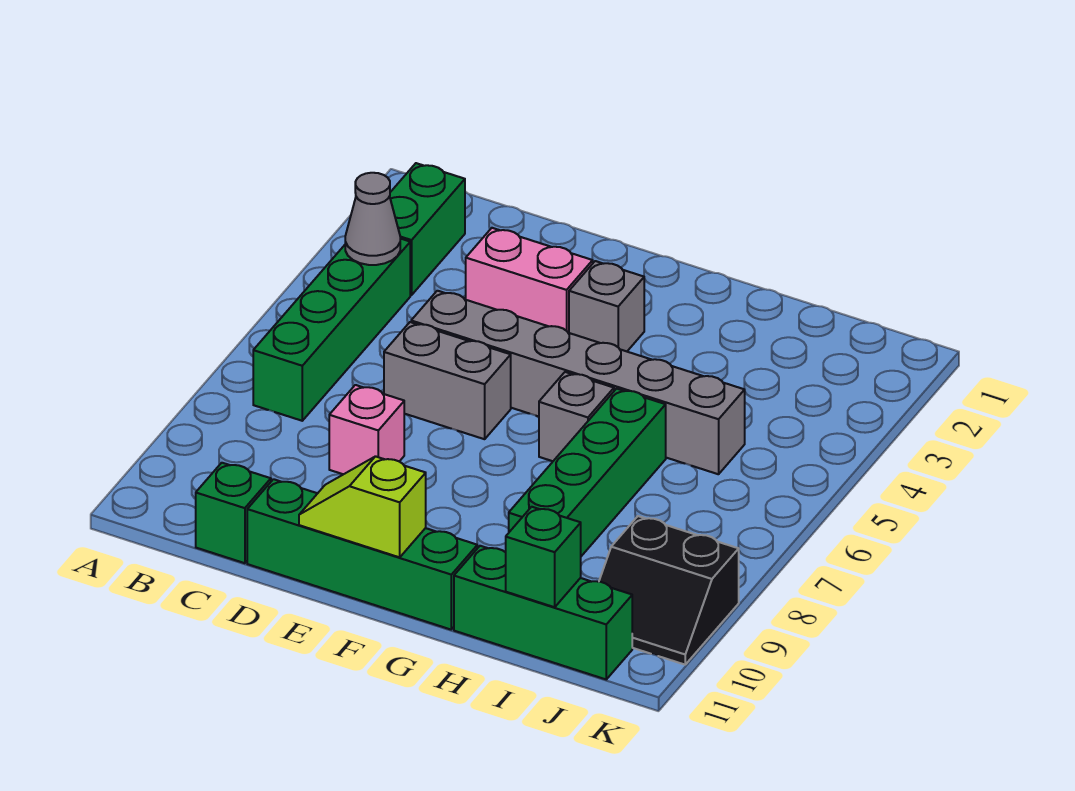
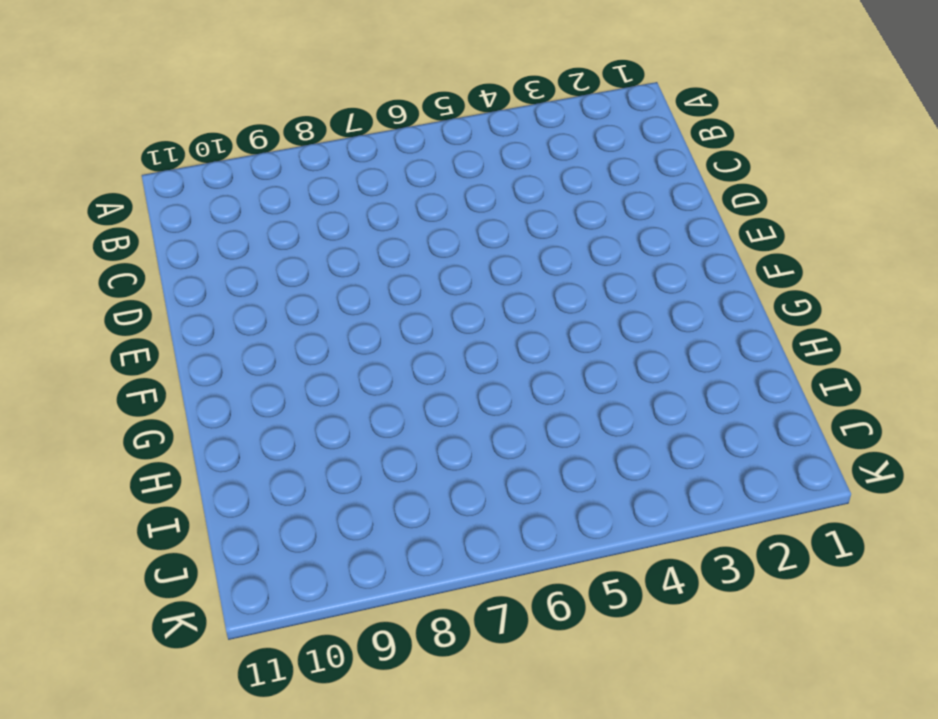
none -> green brick B2:B3 level 1
none -> green brick B4:B7 level 1
none -> green brick C11 level 1

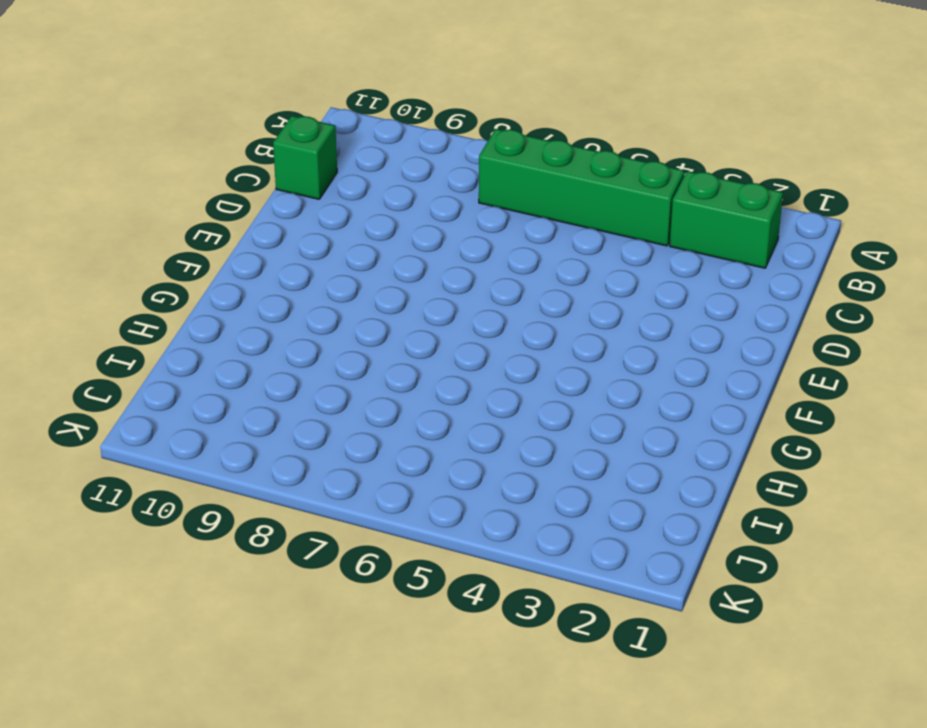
none -> pink brick D3:E3 level 1
none -> grey brick D5:I5 level 1
none -> grey brick D6:E6 level 1

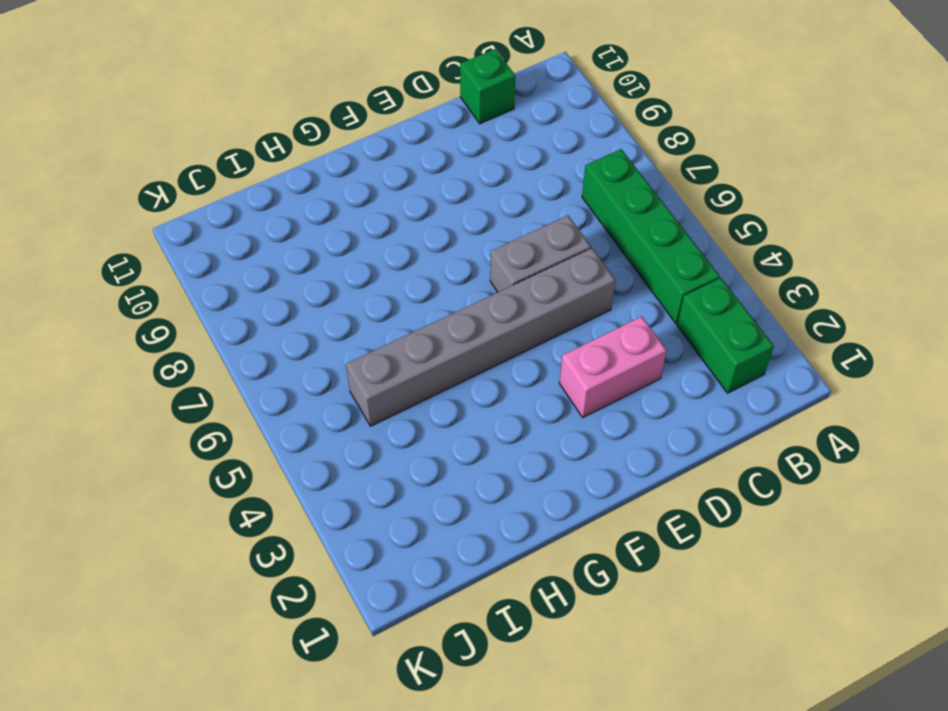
none -> pink brick D8 level 1
none -> green brick D11:G11 level 1
none -> grey brick F3 level 1

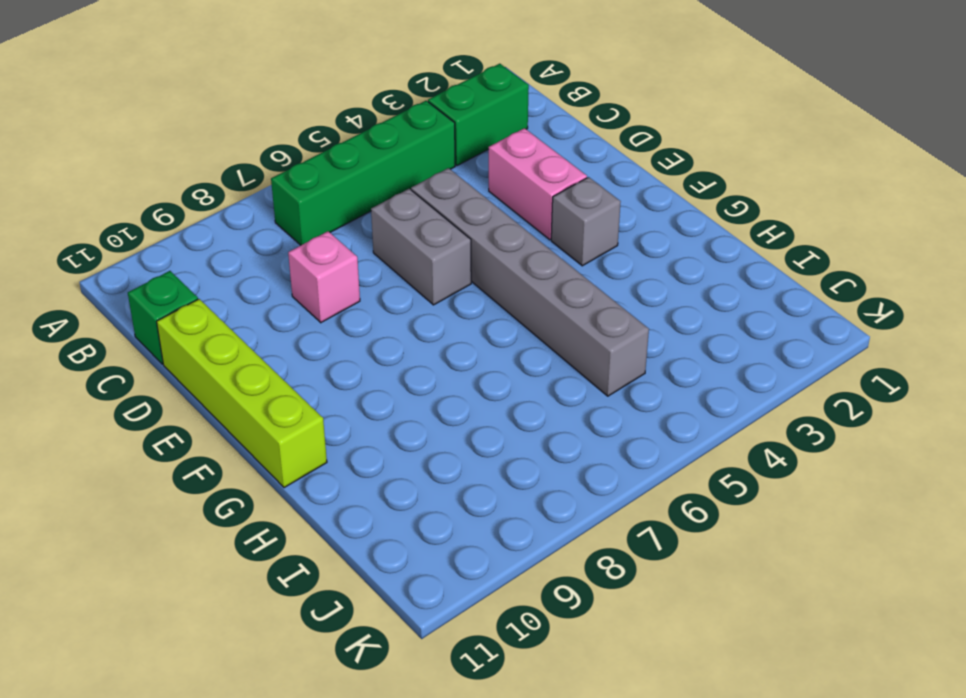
lime brick D11:G11 level 1 -> green brick D11:G11 level 1
none -> grey brick G6 level 1
none -> green brick H6:H9 level 1
none -> green brick H11:J11 level 1

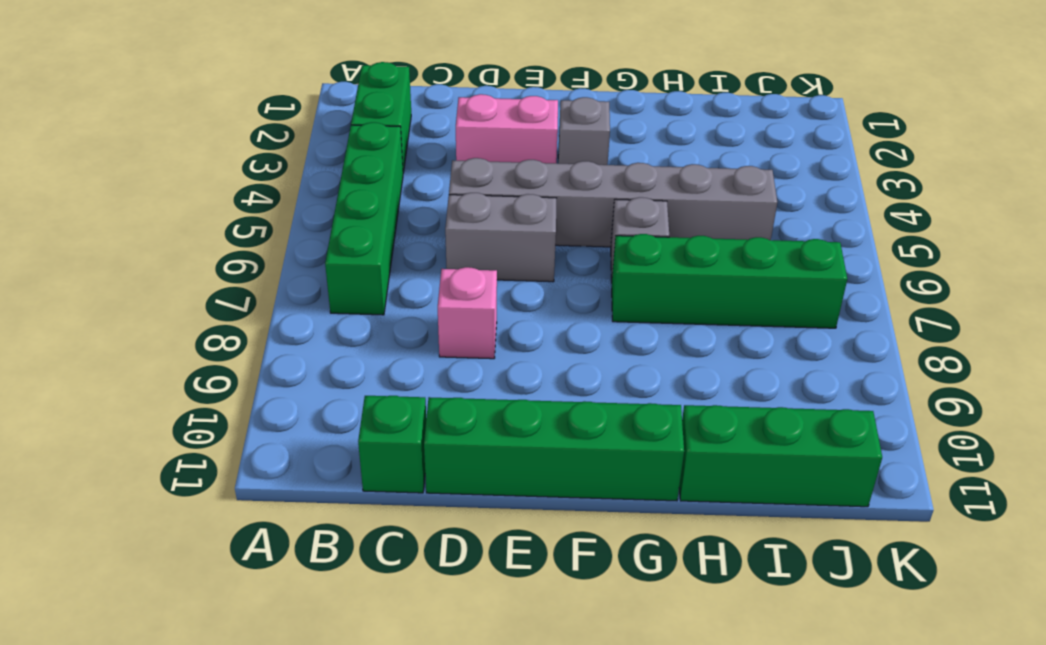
green brick G7:J7 level 1 -> green brick H6:H9 level 1
none -> black slope J9:K10 level 1 top 9
none -> grey cone B4 level 2
none -> lime slope E11:F11 level 2 top F

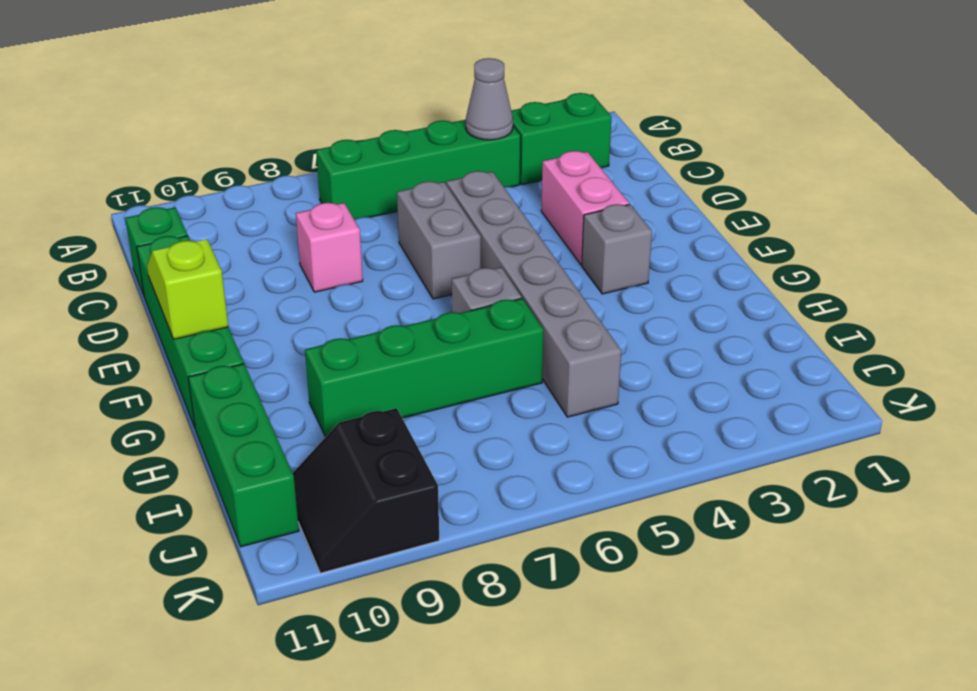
none -> green brick I11 level 2

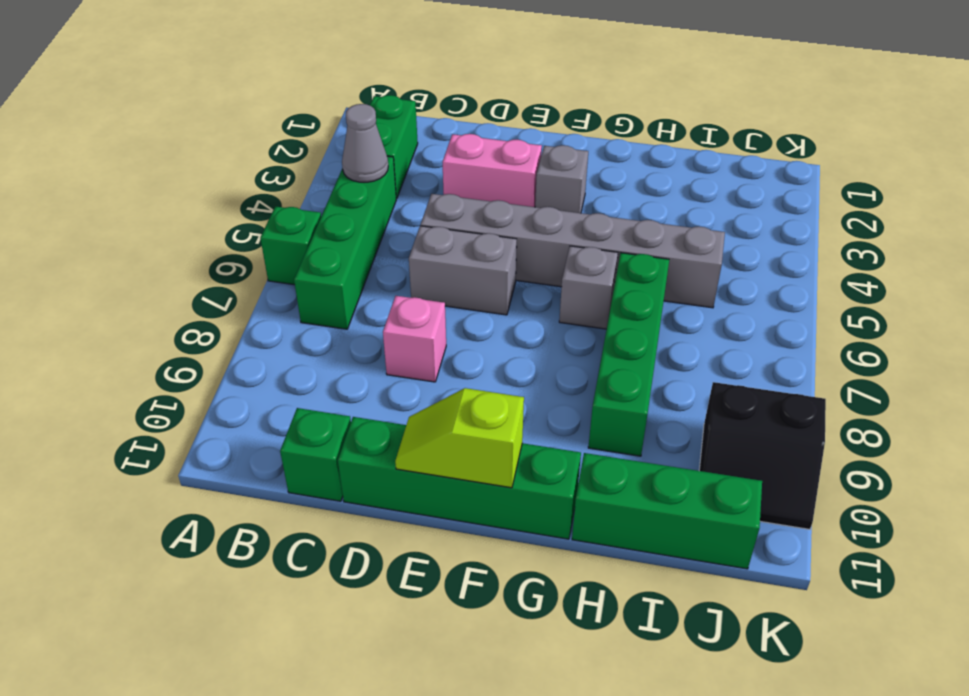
green brick A6 level 1 -> green brick I11 level 2

